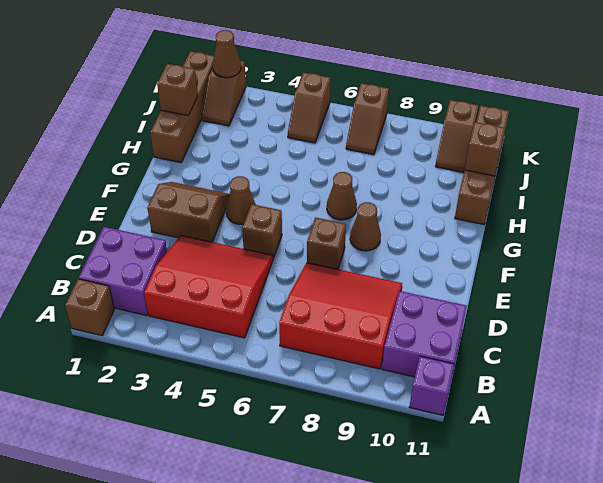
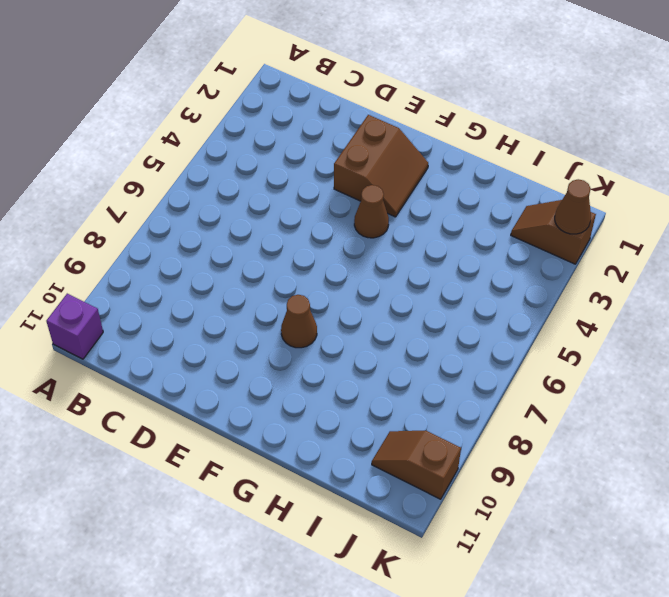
none -> brown brick A1 level 1
none -> purple brick B1:C2 level 1
none -> red slope B3:D5 level 1 top B

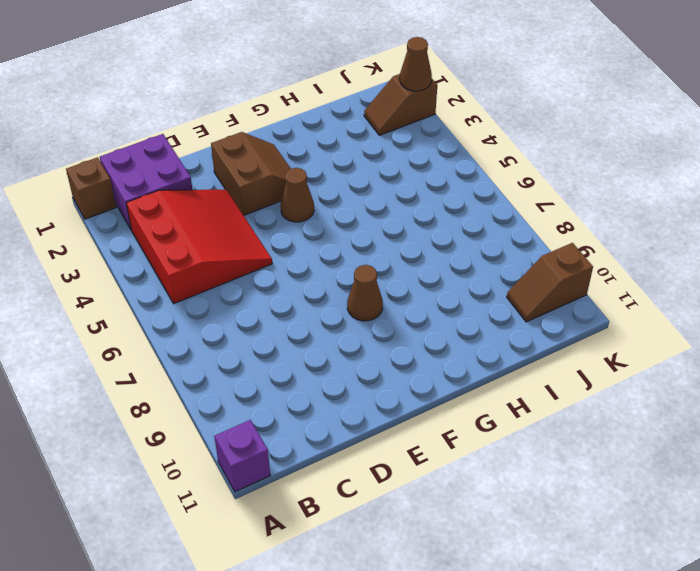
none -> red slope B7:D9 level 1 top B
none -> purple brick B10:C11 level 1
none -> brown brick E5 level 1

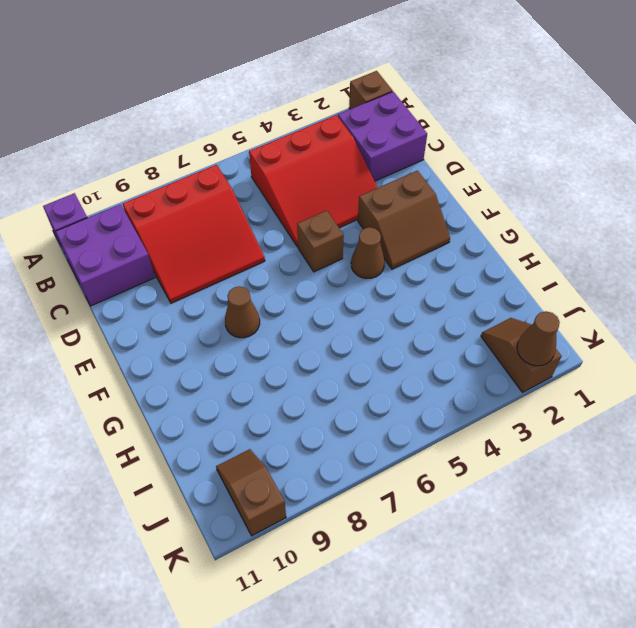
none -> brown brick E7 level 1
none -> brown cone G7 level 1
none -> brown brick H1:K1 level 1

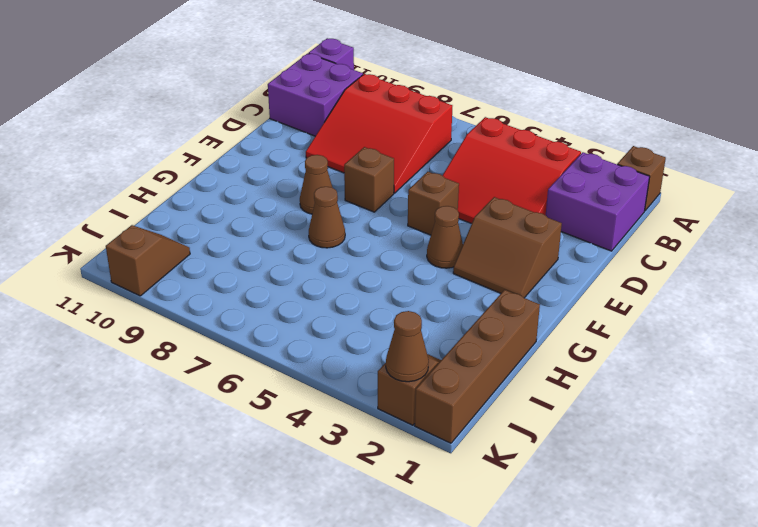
none -> brown brick H11:K11 level 1
none -> brown slope J5:K5 level 1 top K
none -> brown slope J7:K7 level 1 top K

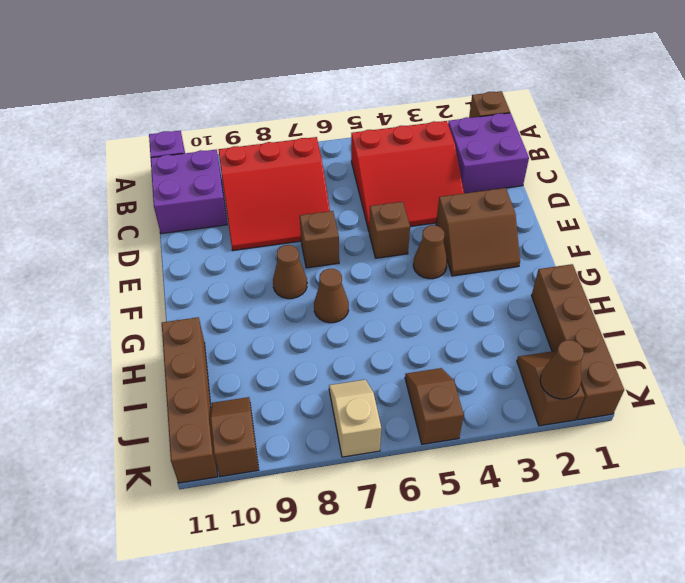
tan slope J7:K7 level 1 top K -> brown slope J7:K7 level 1 top K
none -> brown brick I1 level 2
none -> brown brick I11 level 2

